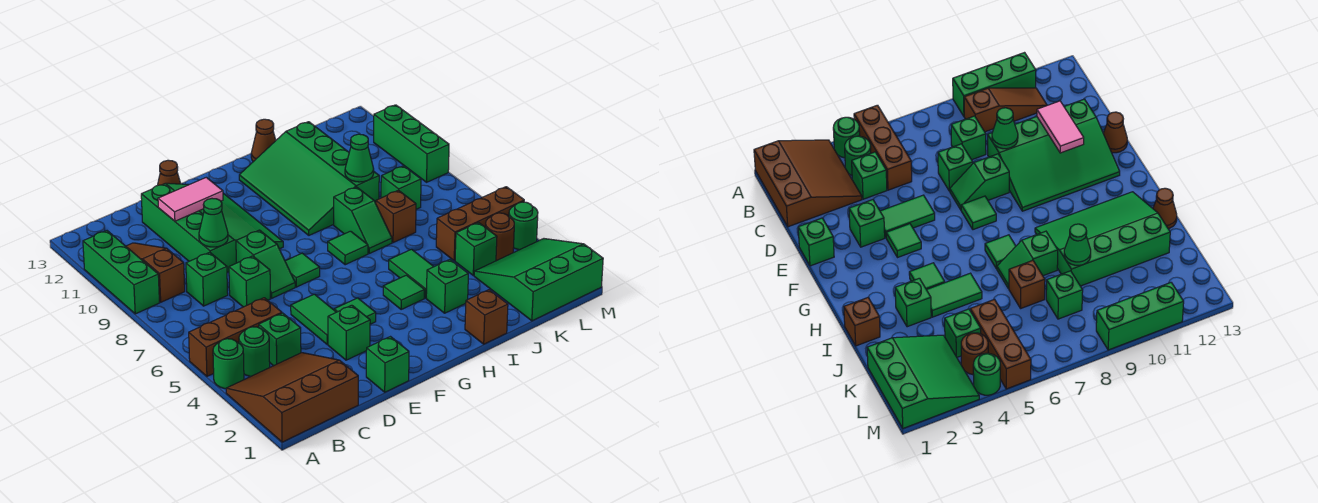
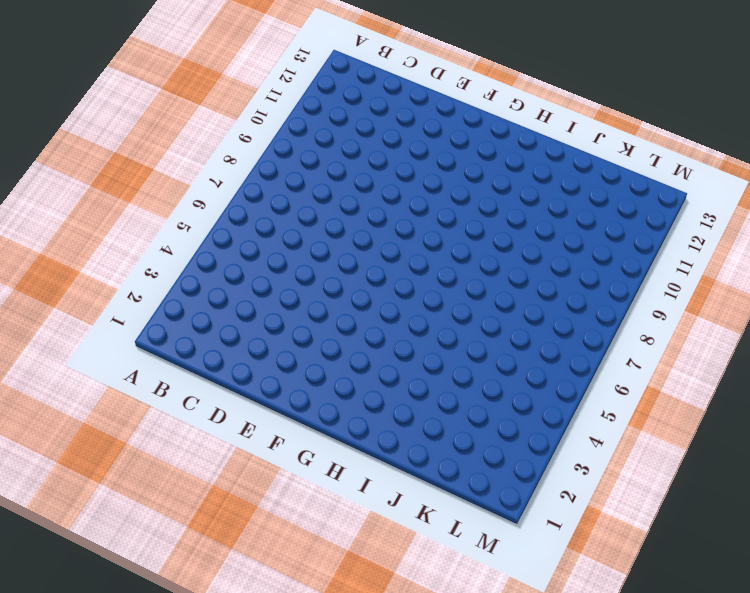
none -> brown slope A1:C3 level 1 top 1
none -> green round brick A4 level 1
none -> brown brick A5:C5 level 1
none -> green brick A9:A11 level 1

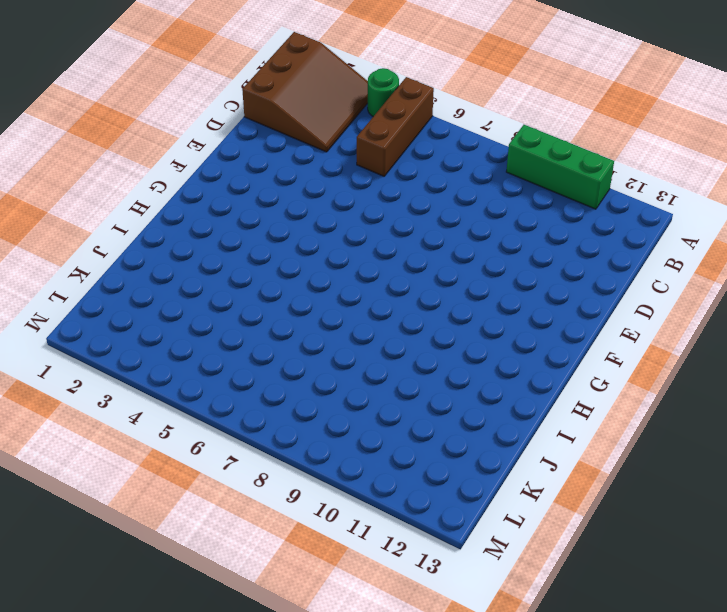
none -> green round brick B4 level 1
none -> brown slope B9:B11 level 1 top 9
none -> green brick C4 level 1
none -> green brick C8 level 1

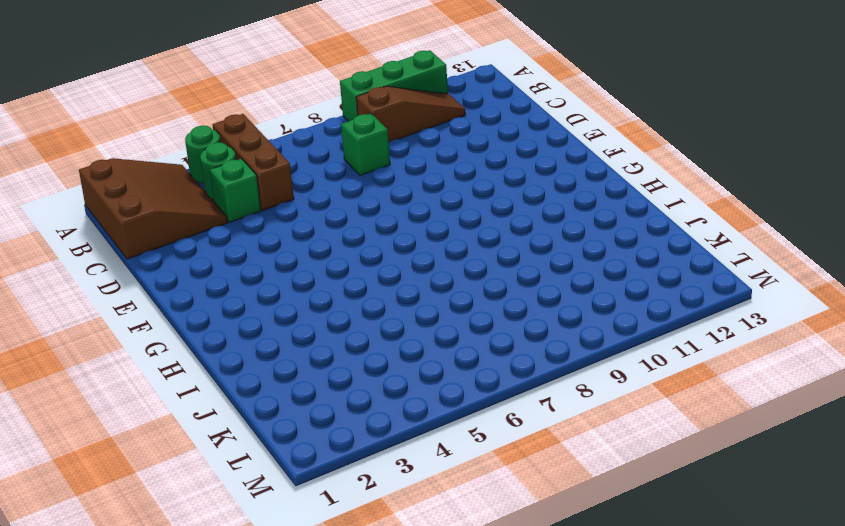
none -> green brick D7 level 1
none -> green slope D9:F12 level 1 top D
none -> green brick E1 level 1
none -> green brick E3 level 1

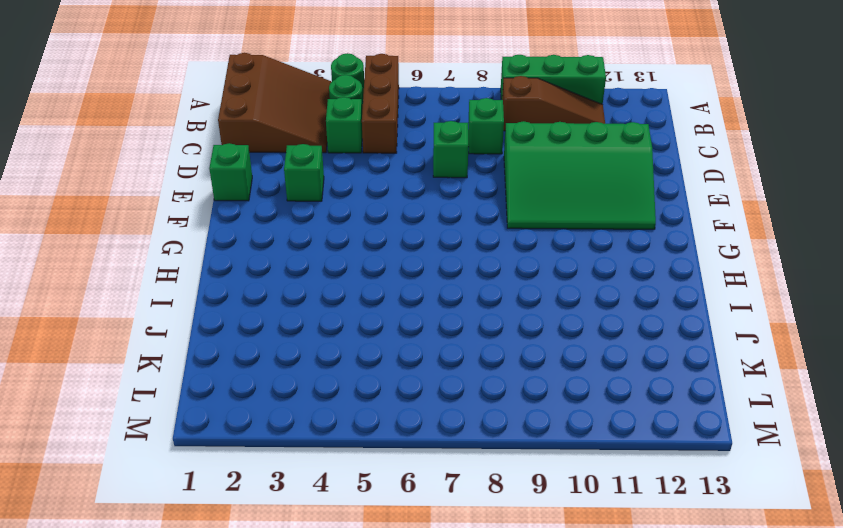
none -> green tile E4:E5 level 1
none -> green slope E7:E8 level 1 top 8
none -> brown cone E13 level 1
none -> green tile F4 level 1

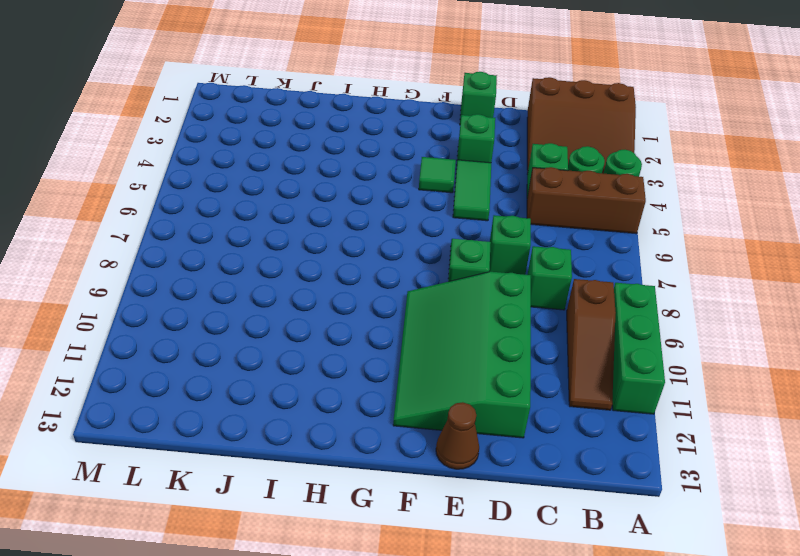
none -> green tile F7 level 1
none -> green tile H4 level 1
none -> green tile H7 level 1
none -> green slope H9:J12 level 1 top J

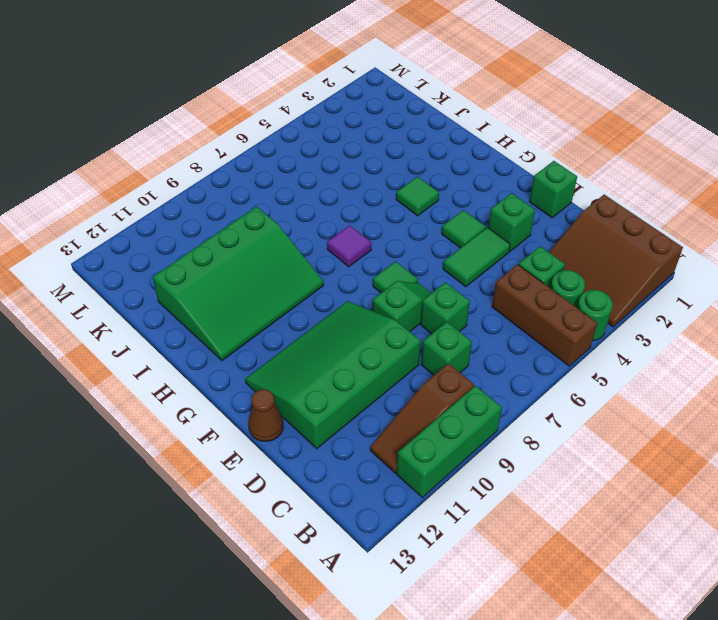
purple tile H7 level 1 -> green tile H7 level 1
none -> brown brick I1 level 1
none -> green brick I3 level 1
none -> green tile I4:I5 level 1
none -> green slope I7:I8 level 1 top 8

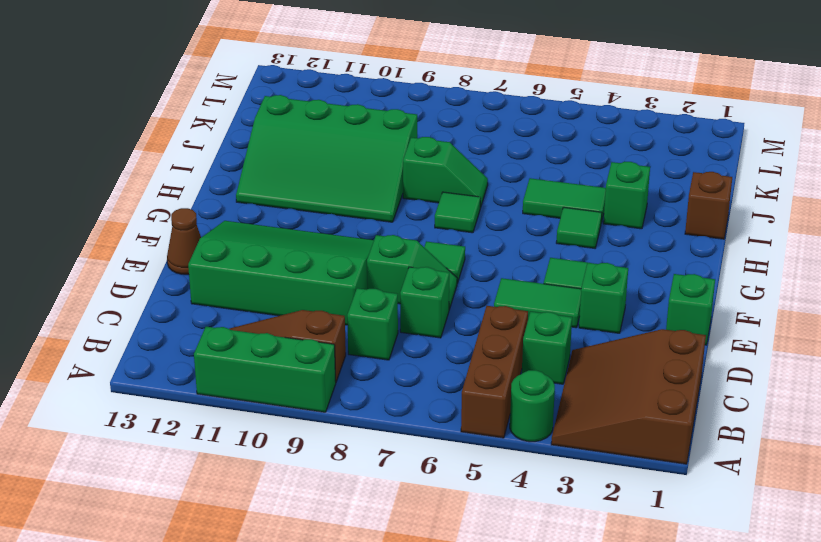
none -> green round brick B4 level 1
none -> brown cone I13 level 1
none -> brown brick J7 level 1
none -> green slope K1:M3 level 1 top 1

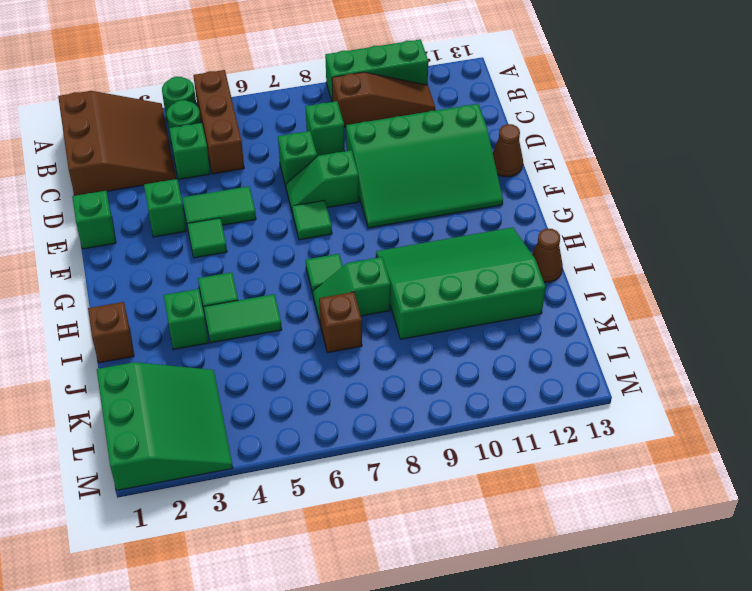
none -> green brick K4 level 1
none -> brown brick K5:M5 level 1
none -> green brick K8 level 1
none -> brown round brick L4 level 1

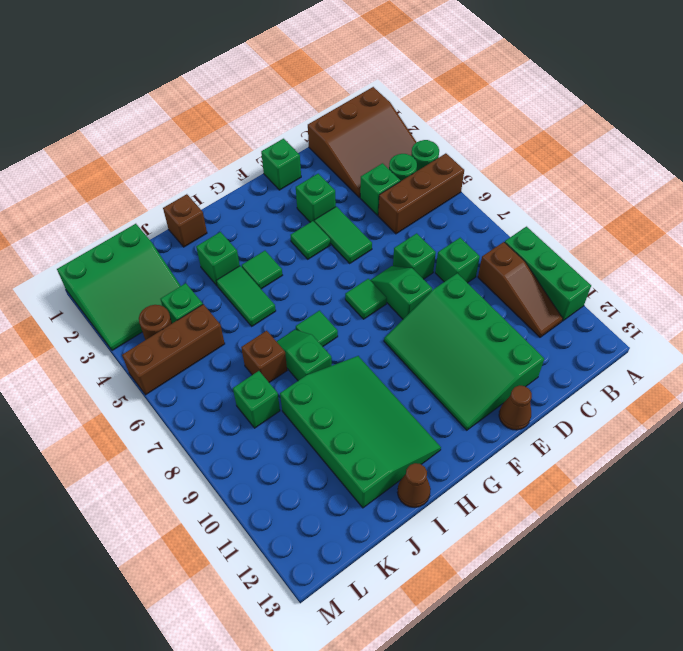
none -> green round brick M4 level 1
none -> green brick M9:M11 level 1
none -> green cone D9 level 2
none -> pink tile D11:E11 level 2

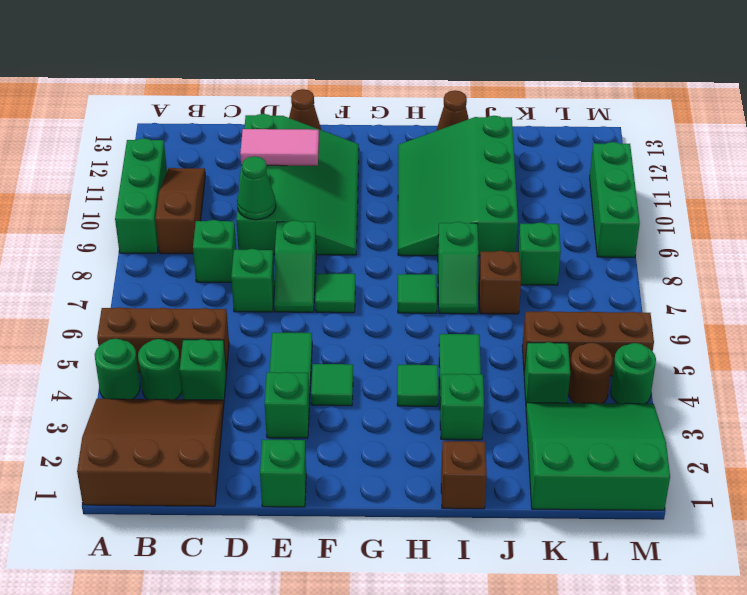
none -> green cone J9 level 2

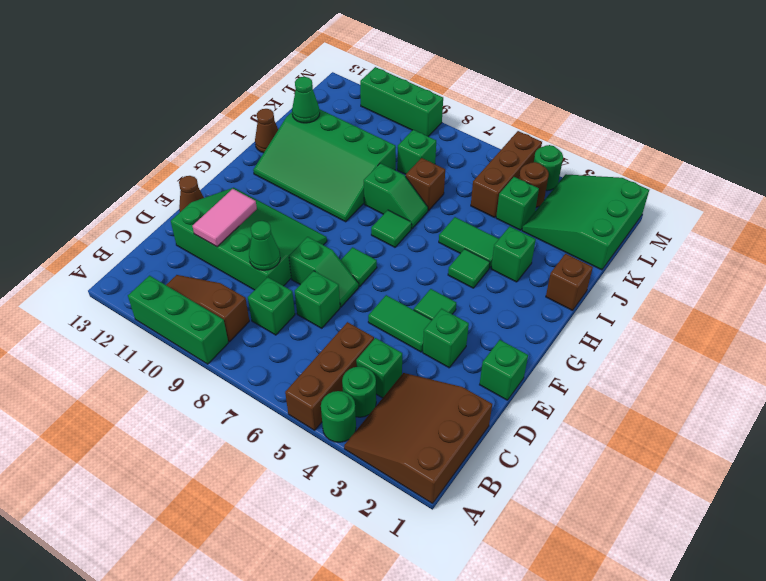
green cone J12 level 2 -> green cone J9 level 2

